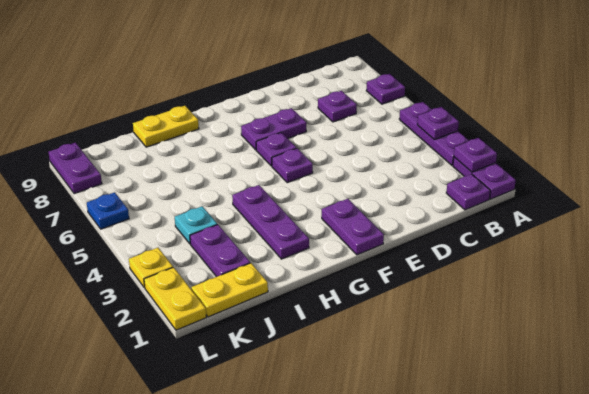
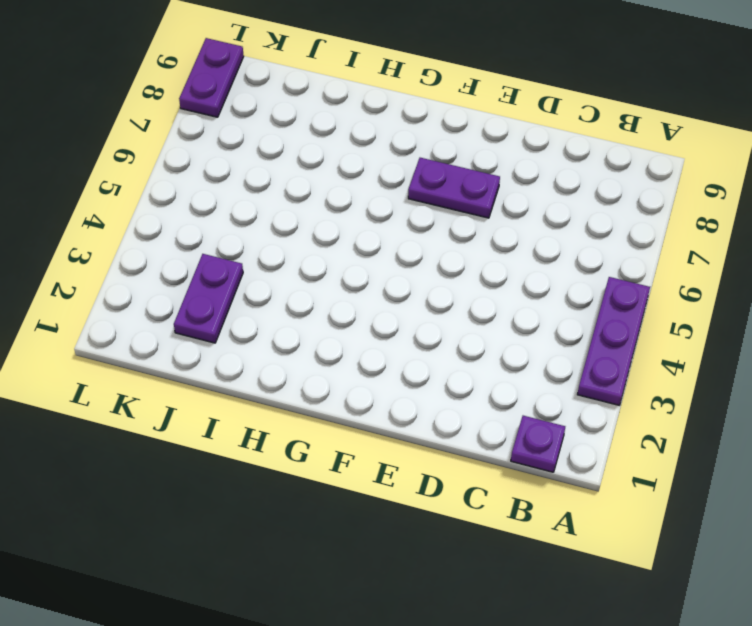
none -> purple plate A1:A2 level 1
none -> purple plate A7 level 1
none -> purple plate C7 level 1

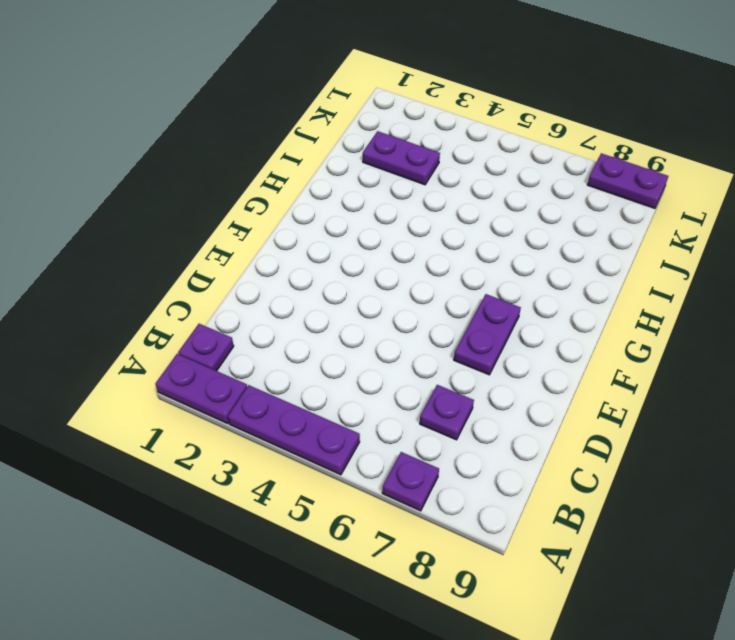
none -> purple plate F1:F2 level 1
none -> purple plate F5 level 1
none -> purple plate F6 level 1

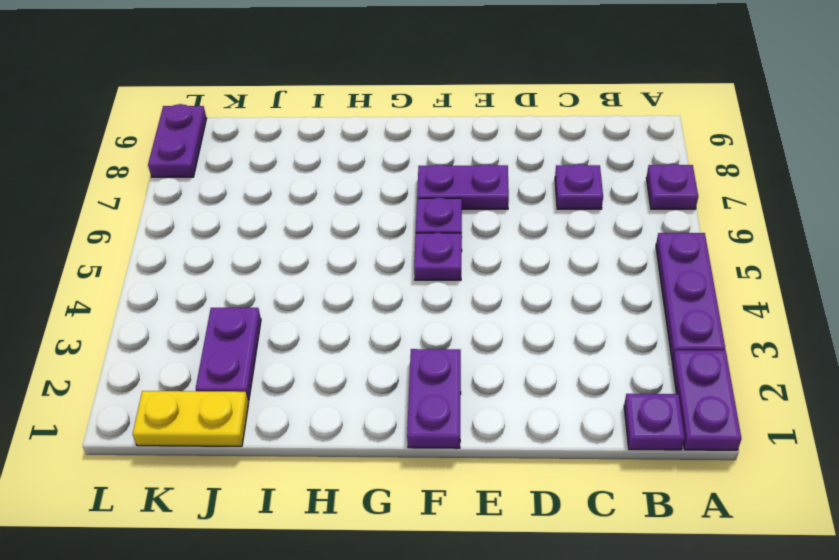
none -> purple plate H2:H4 level 1
none -> yellow plate H9:I9 level 1
none -> cyan plate J4 level 1

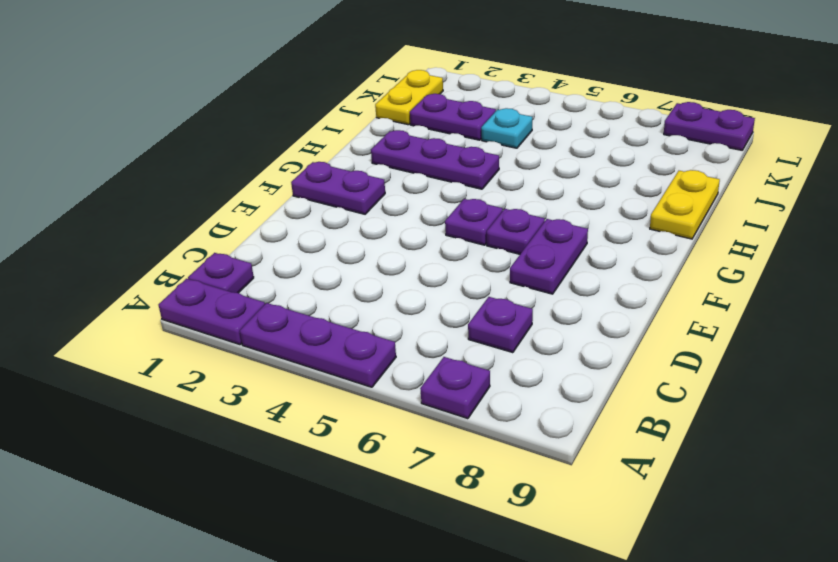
none -> yellow plate L1:L2 level 1
none -> yellow plate L3 level 1
none -> blue plate L6 level 1

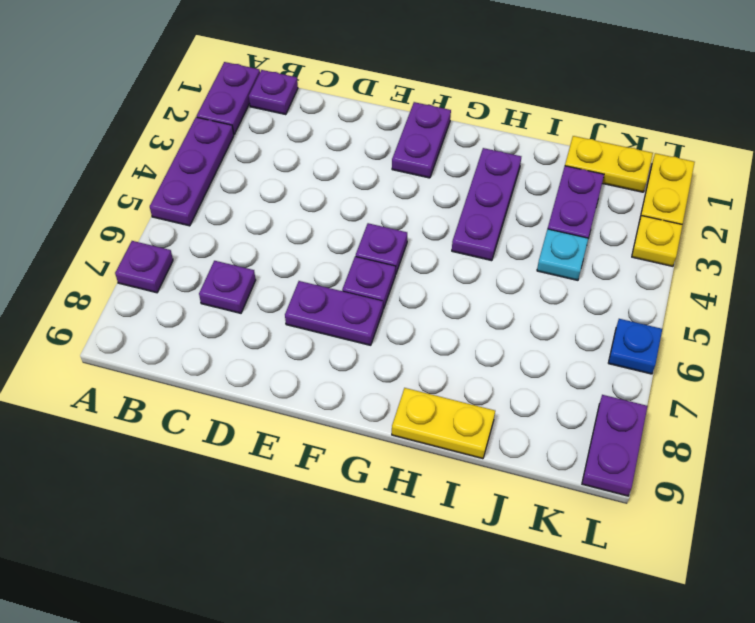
none -> purple plate A2 level 2
none -> purple plate A4 level 2

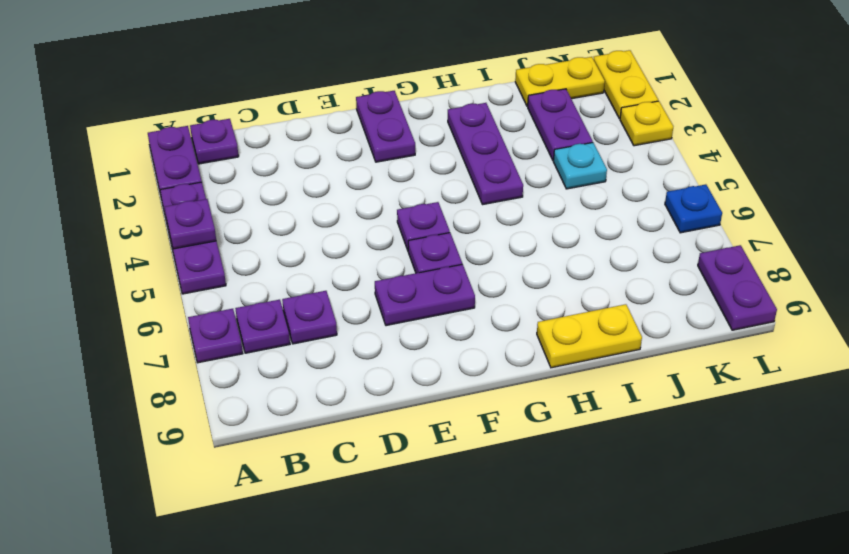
purple plate B7 level 1 -> purple plate A2 level 2

